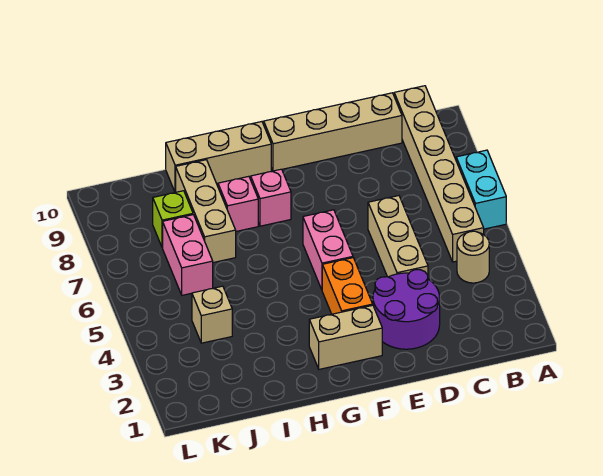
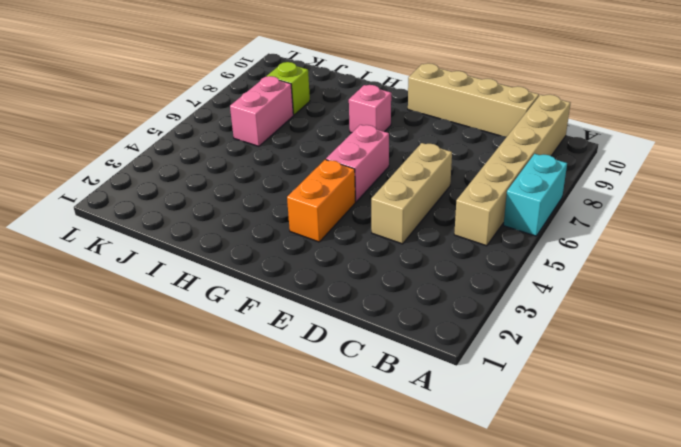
none -> tan round brick B4 level 1
none -> purple round brick D2:E3 level 1
none -> tan brick F2:G2 level 1

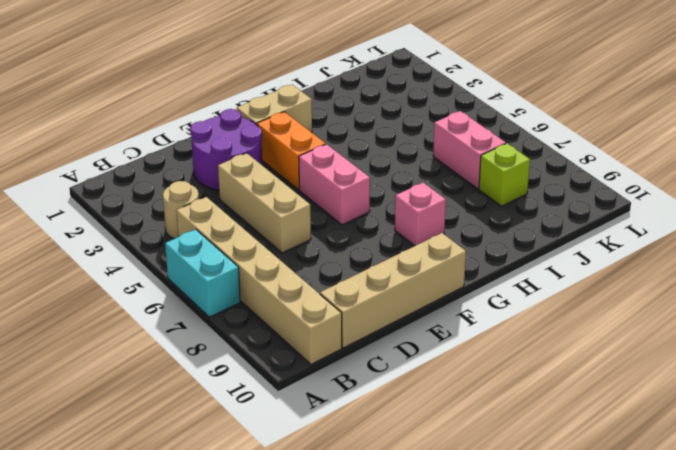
none -> tan brick G10:I10 level 1
none -> pink brick H8 level 1
none -> tan brick I7:I9 level 1

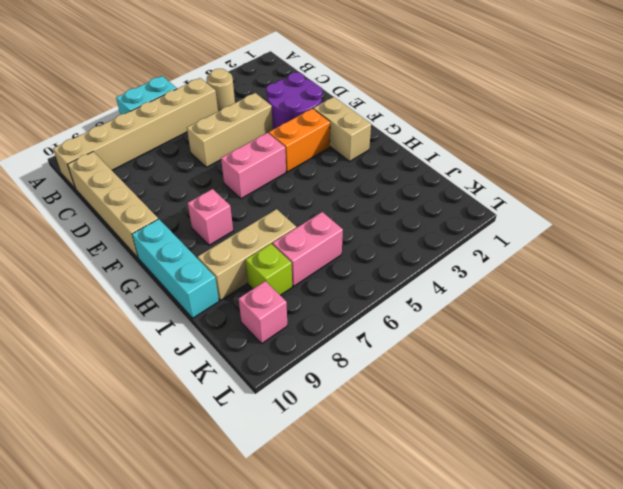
cyan brick G10:I10 level 1 -> tan brick G10:I10 level 1
pink brick K9 level 1 -> pink brick H8 level 1
none -> tan brick J4 level 1

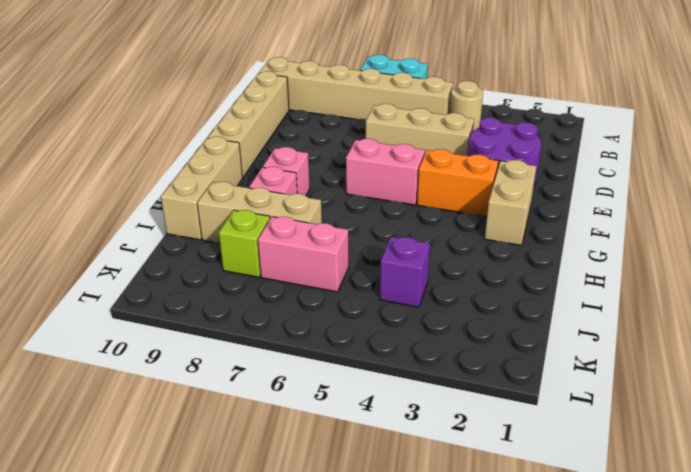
purple brick J4 level 1 -> tan brick J4 level 1

